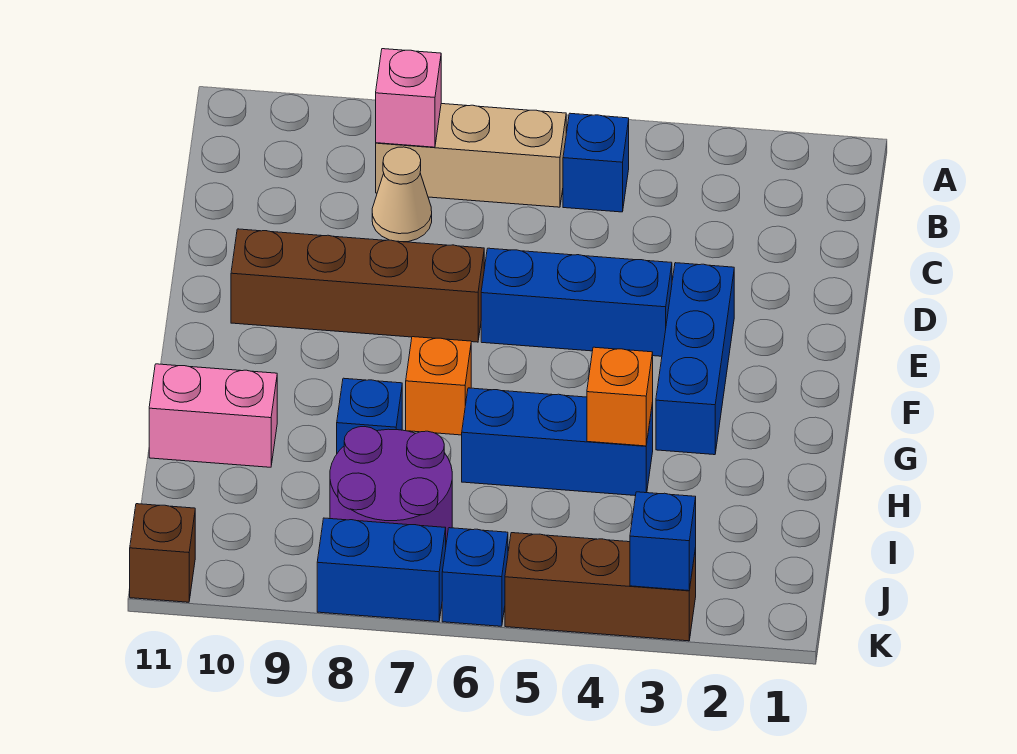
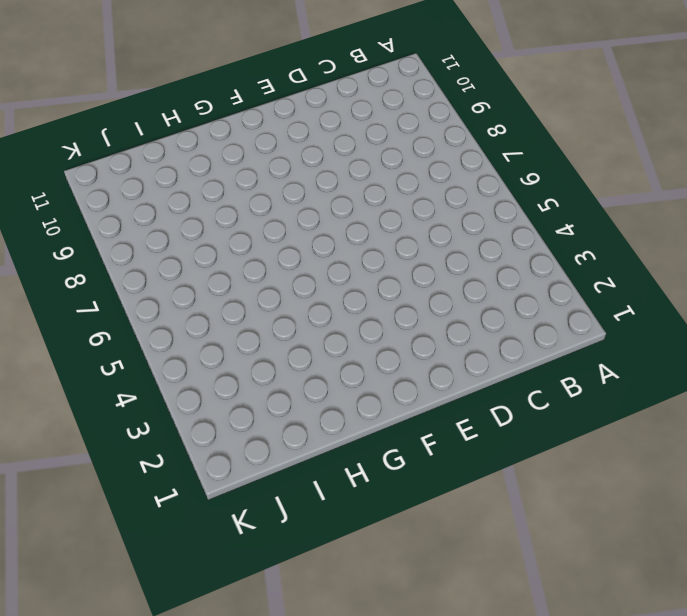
none -> blue brick B5 level 1
none -> tan brick B6:B8 level 1
none -> tan cone C8 level 1

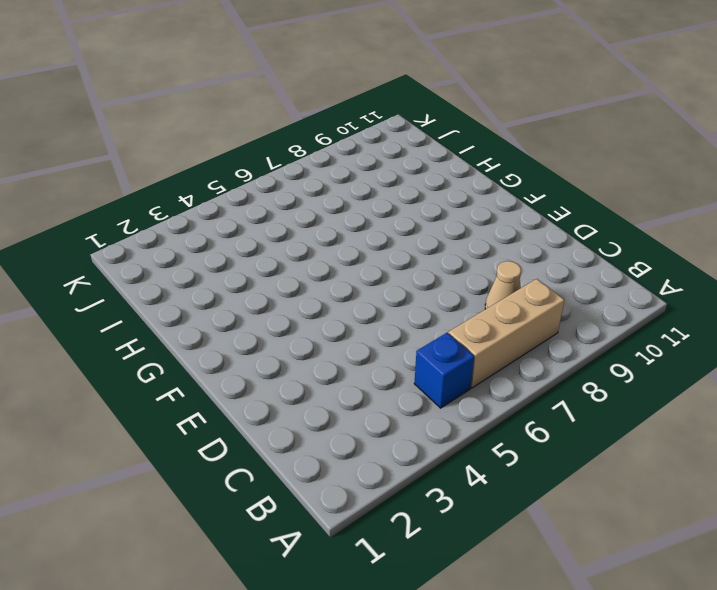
none -> blue brick E3:G3 level 1
none -> blue brick E4:E6 level 1
none -> brown brick E7:E10 level 1

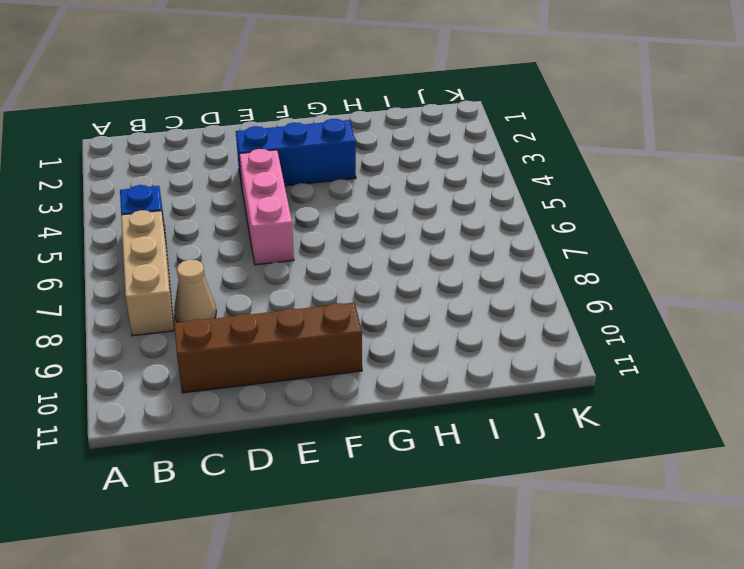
brown brick C10:F10 level 1 -> brown brick E7:E10 level 1
pink brick E4:E6 level 1 -> blue brick E4:E6 level 1
none -> orange brick G7 level 1
none -> blue brick H4:H6 level 1
none -> blue brick H8 level 1

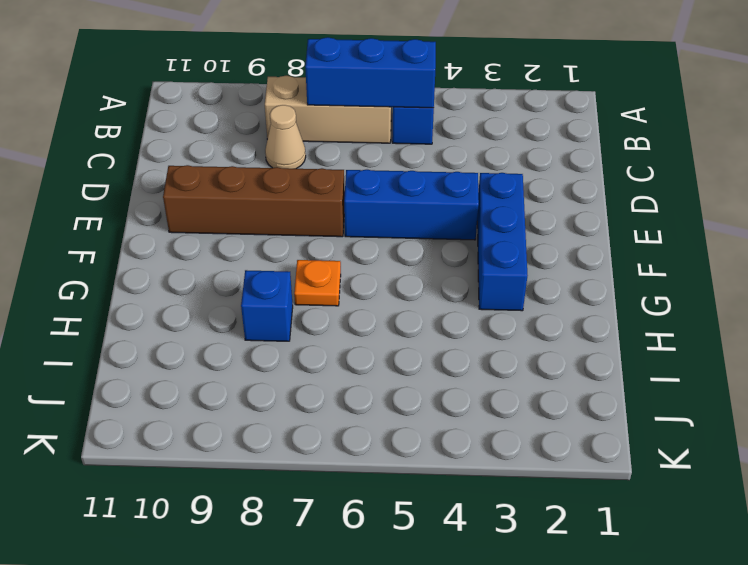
blue brick B5:B7 level 2 -> blue brick H4:H6 level 1
orange plate G7 level 1 -> orange brick G7 level 1
none -> pink brick H10:H11 level 1
none -> purple round brick I7:J8 level 1
none -> brown brick K3:K5 level 1

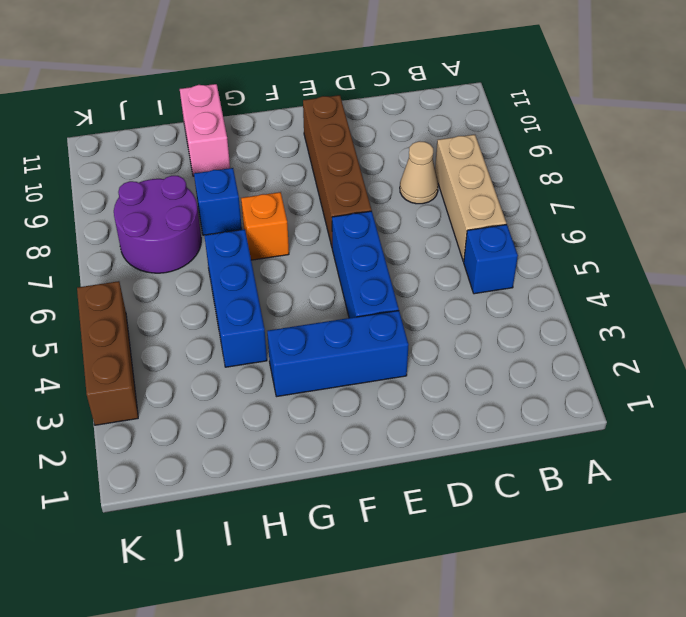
none -> blue brick K6 level 1
none -> blue brick K7:K8 level 1
none -> brown brick K11 level 1

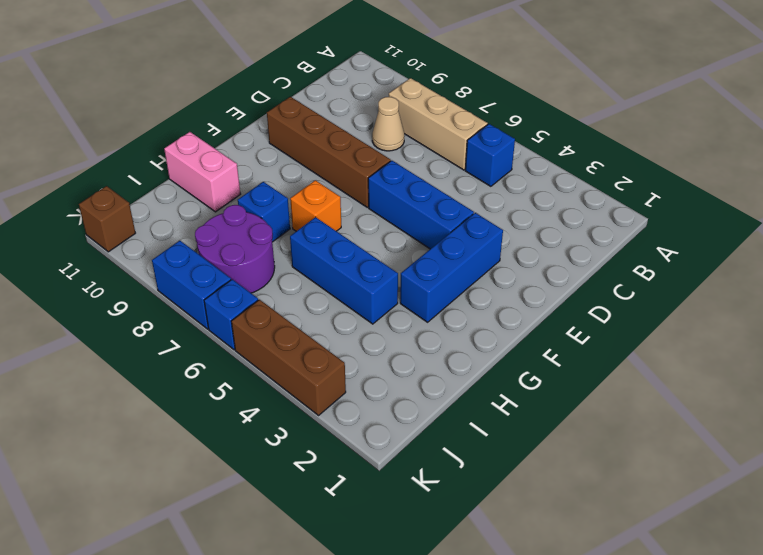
none -> pink brick B8 level 2
none -> orange brick H4 level 2
none -> blue brick K3 level 2

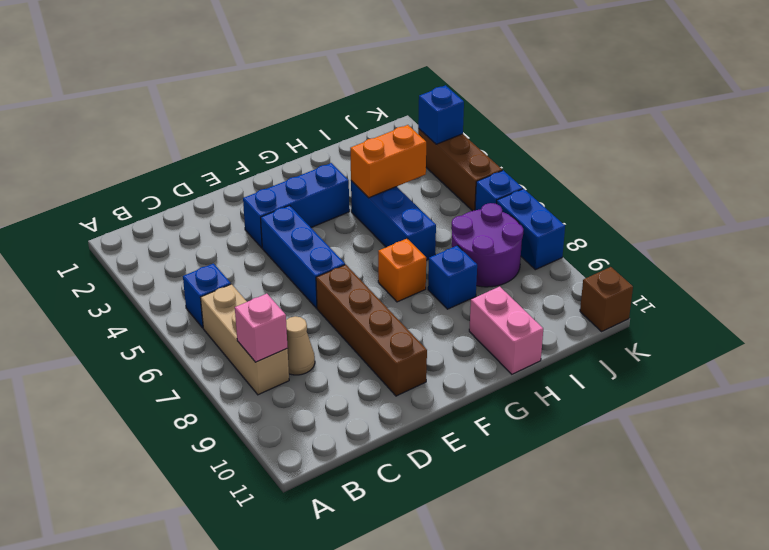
orange brick H4:I4 level 2 -> orange brick H4 level 2

